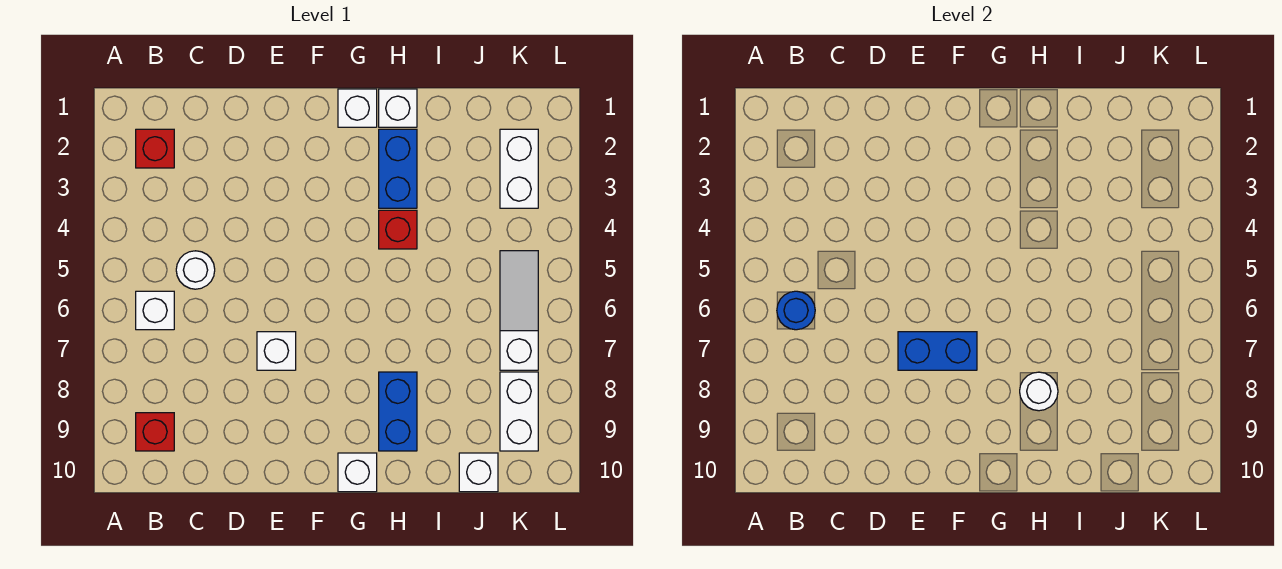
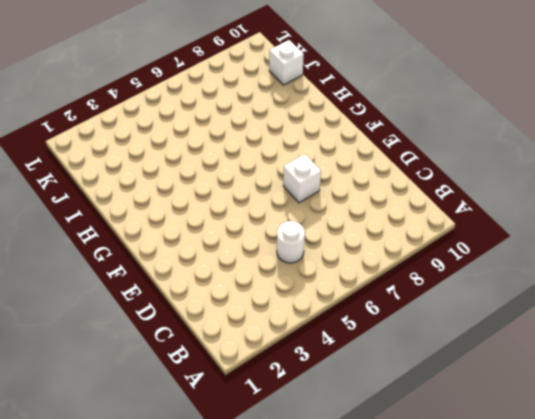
none -> red brick B2 level 1
none -> white brick B6 level 1
none -> red brick B9 level 1

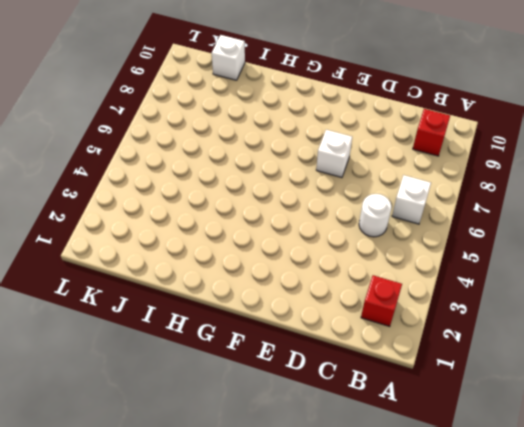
none -> white brick G1 level 1
none -> white brick G10 level 1
none -> white brick H1 level 1

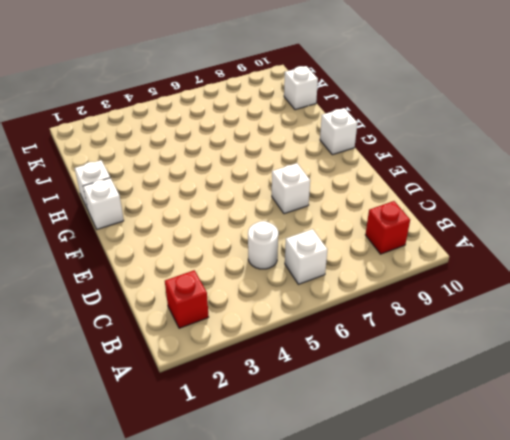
none -> blue brick H2:H3 level 1
none -> red brick H4 level 1
none -> blue brick H8:H9 level 1

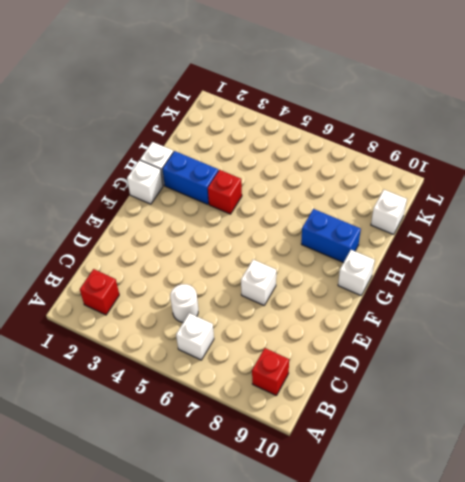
none -> white brick K2:K3 level 1
none -> white slope K5:K7 level 1 top 7
none -> white brick K8:K9 level 1

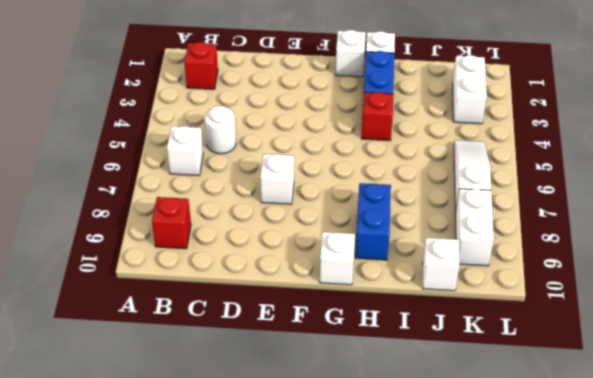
none -> blue round brick B6 level 2
none -> blue brick E7:F7 level 2
none -> white round brick H8 level 2

